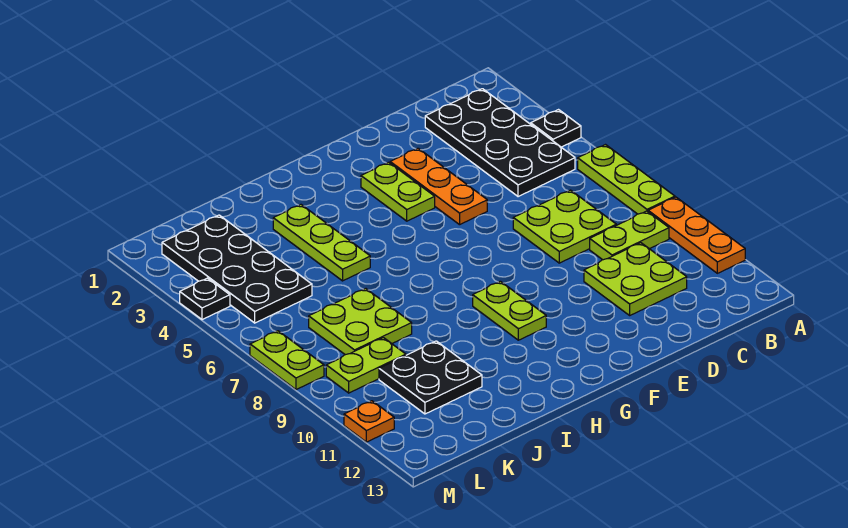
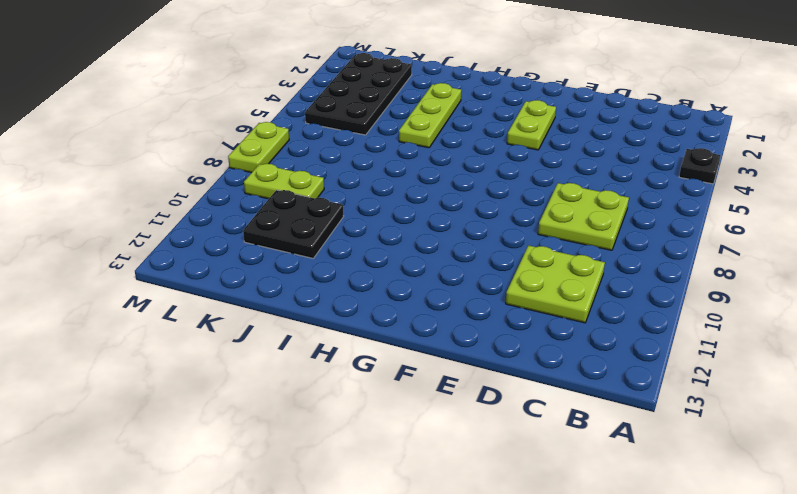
none -> lime plate A6:A8 level 1
none -> orange plate A9:A11 level 1
none -> black plate B2:C5 level 1

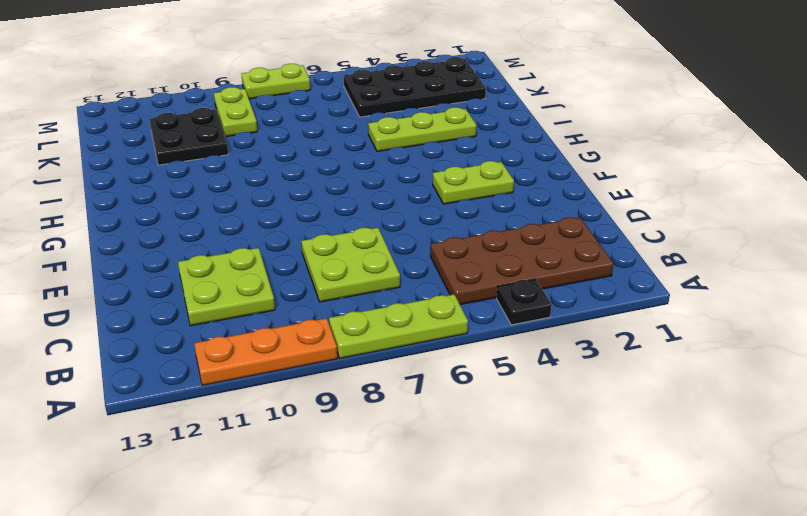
brown plate B2:C5 level 1 -> black plate B2:C5 level 1
none -> lime plate B9:C9 level 1
none -> orange plate E3:E5 level 1
none -> lime plate G9:G10 level 1

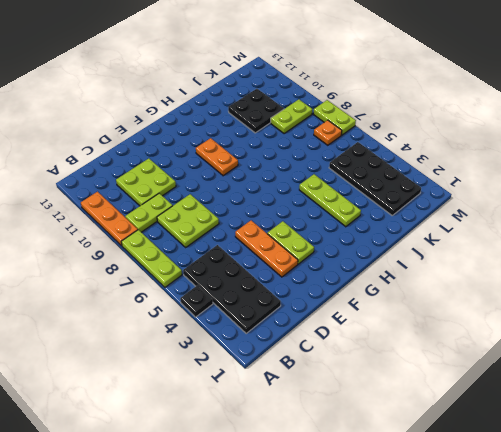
orange plate G9:G10 level 1 -> lime plate G9:G10 level 1
orange plate L7 level 1 -> orange plate M11 level 1
none -> lime plate J7:K8 level 1
none -> black plate M4 level 1

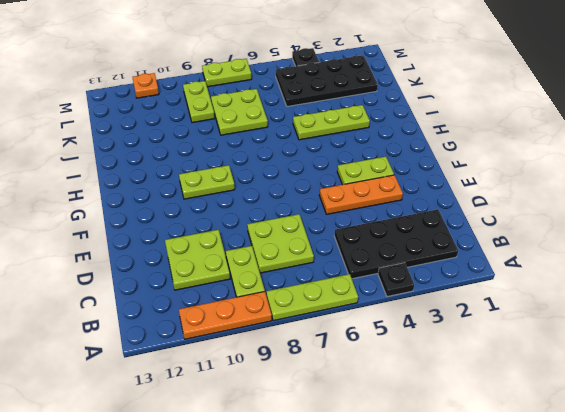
none -> black plate J10:K11 level 1

